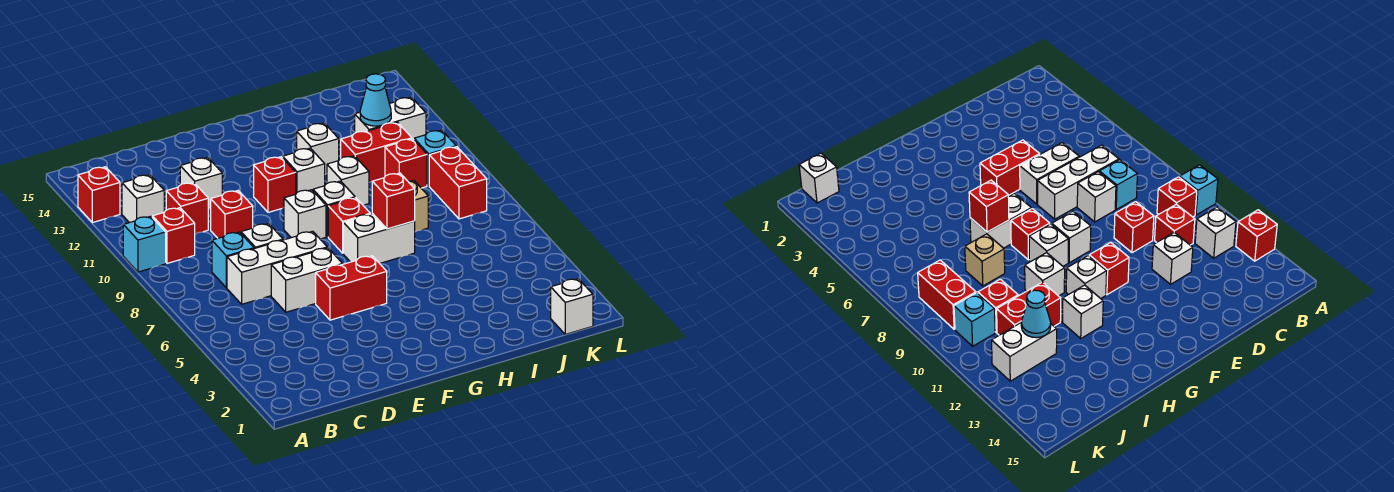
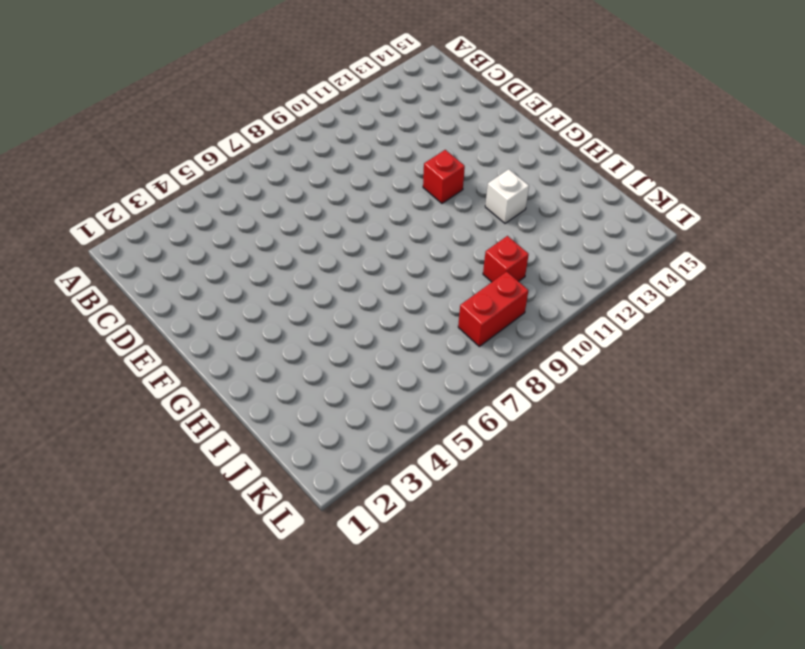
none -> cyan brick A10 level 1
none -> red brick A13 level 1
none -> red brick B10 level 1

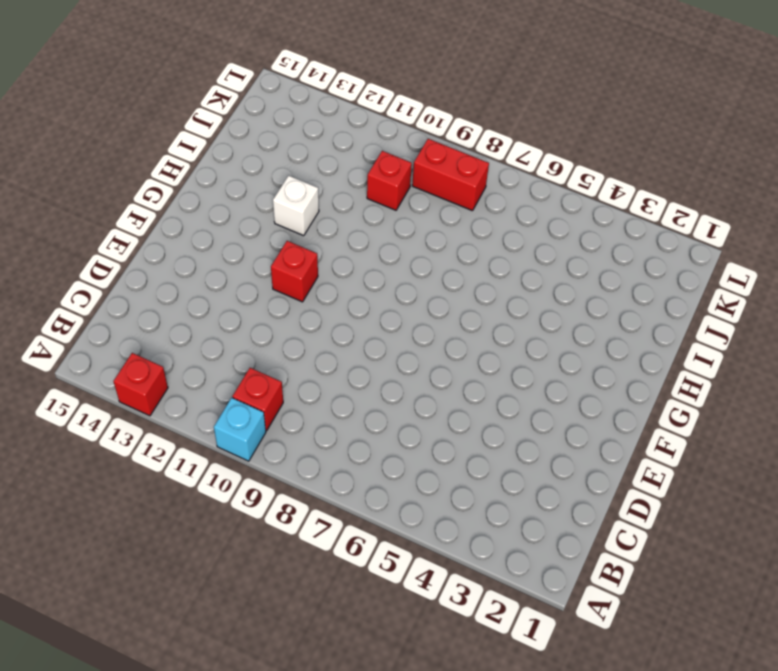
none -> white brick B12 level 1
none -> white brick C7:E7 level 1
none -> cyan brick C8 level 1

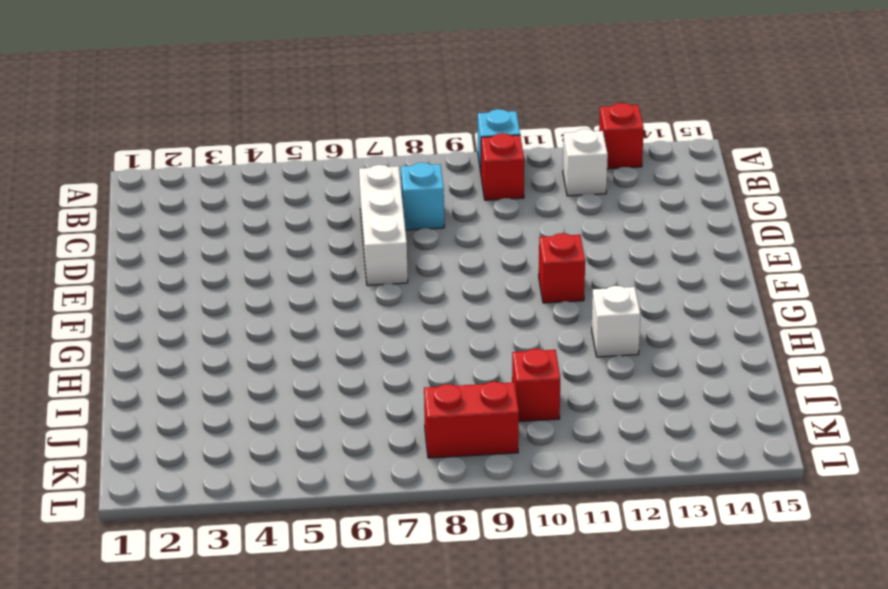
none -> red brick C11 level 1
none -> white brick D6:E6 level 1
none -> white brick D8 level 1

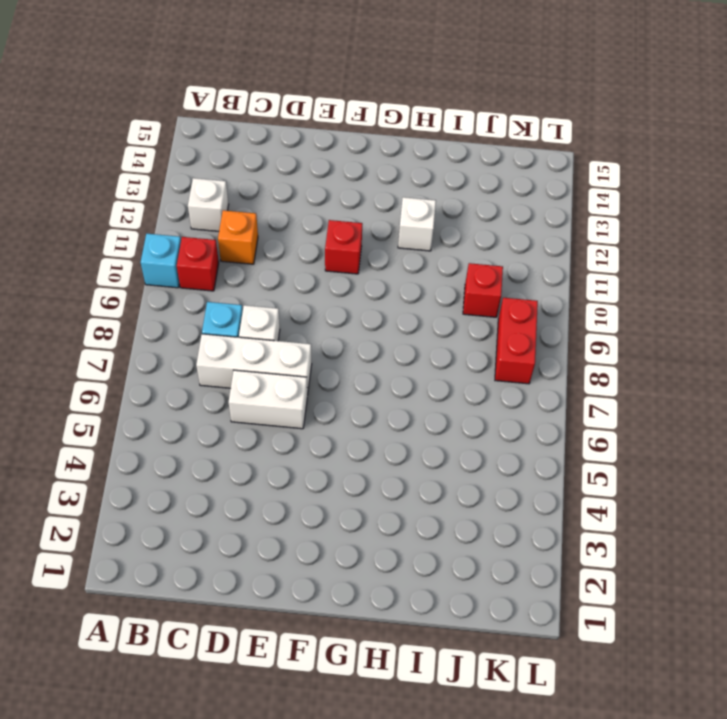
orange brick C11 level 1 -> red brick C11 level 1
none -> red brick A13 level 1
none -> red brick D10 level 1
none -> white brick D12 level 1

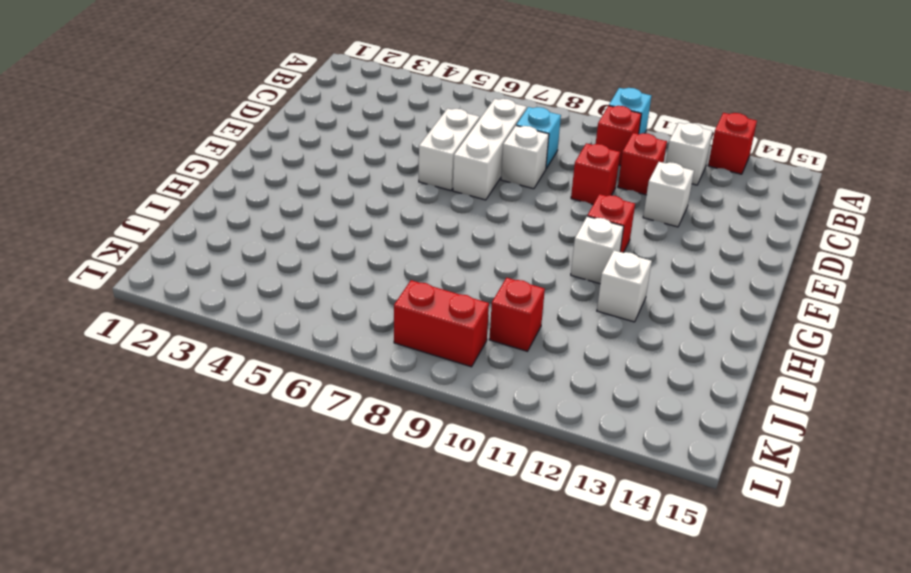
none -> red brick E5:F5 level 1
none -> white brick F9 level 1
none -> white brick G7:H7 level 1

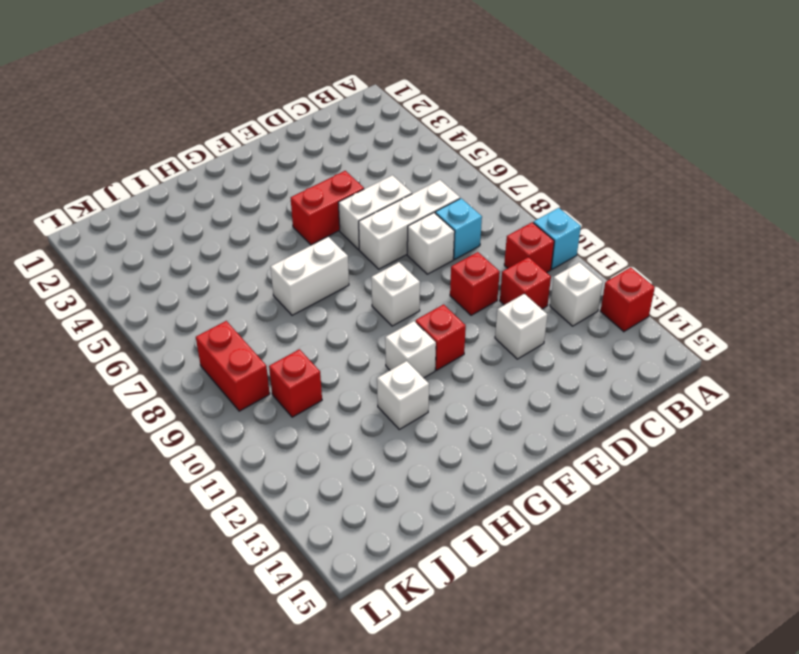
none -> red brick G8 level 1
none -> white brick G9 level 1
none -> white brick H10 level 1

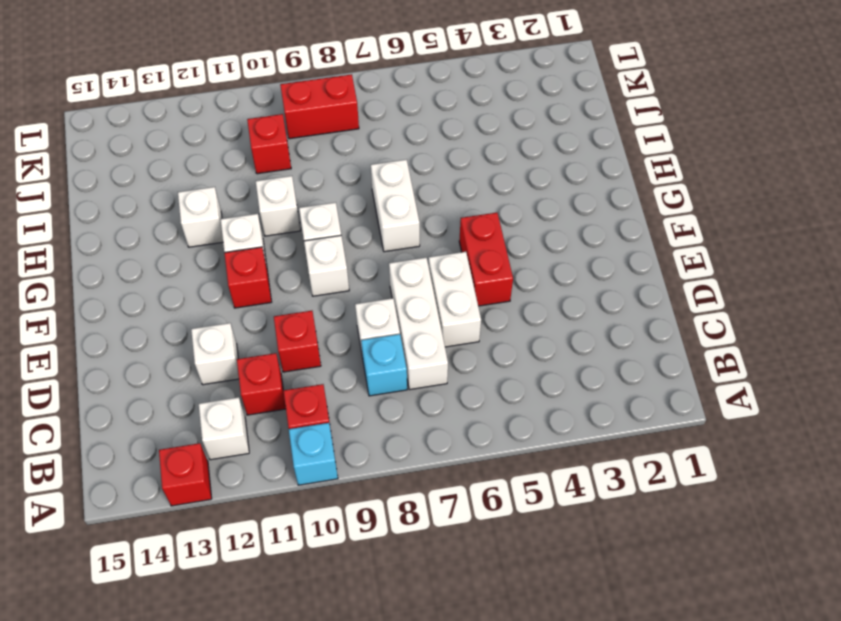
none -> red brick G8 level 1
none -> tan brick I8 level 1
none -> red brick I11:J11 level 1

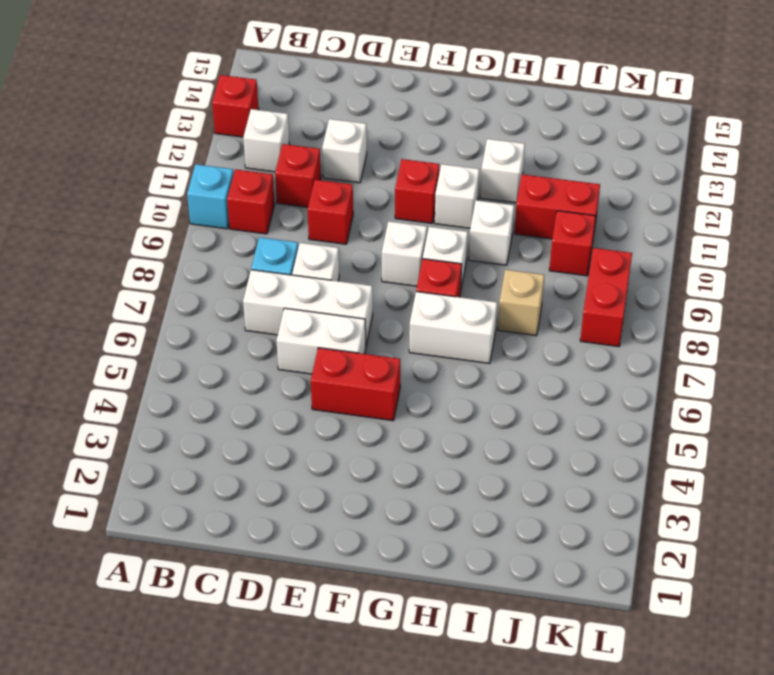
none -> white brick J12:K12 level 1
none -> white brick K1 level 1
none -> cyan brick K10 level 1

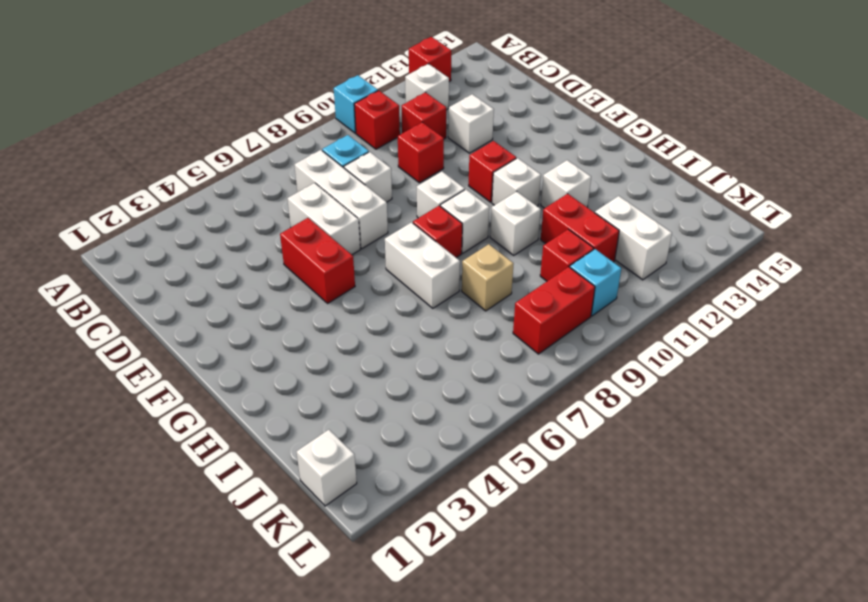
none -> red brick H7 level 2
none -> cyan cone J12 level 2

